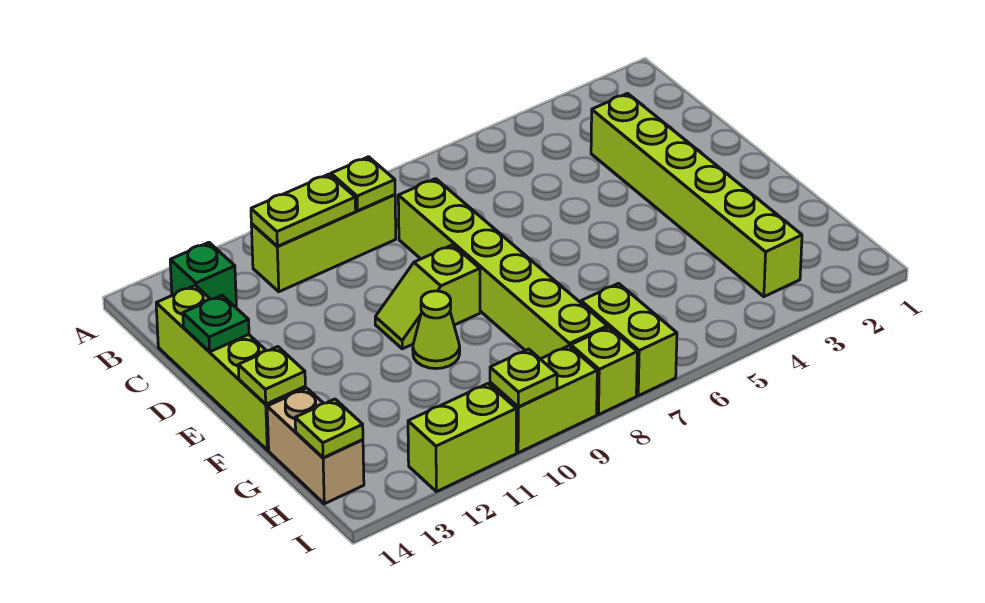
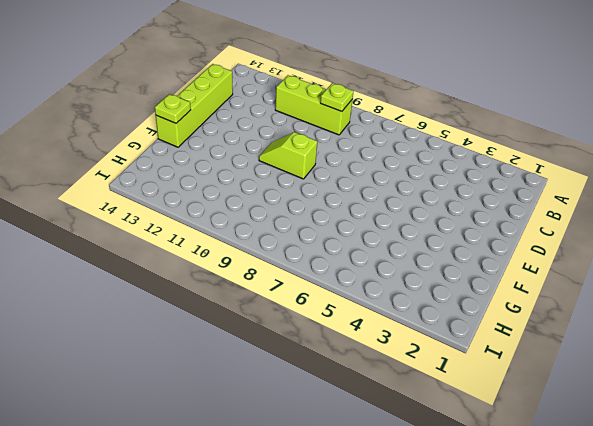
none -> green brick B13 level 1
none -> lime brick C3:H3 level 1
none -> lime brick C8:H8 level 1

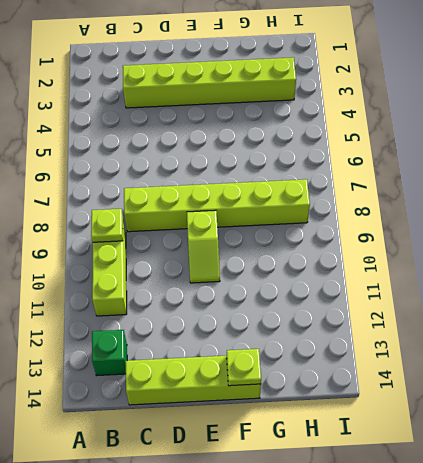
none -> lime cone F10 level 1
none -> tan brick G14:H14 level 1
none -> lime brick H7:I7 level 1

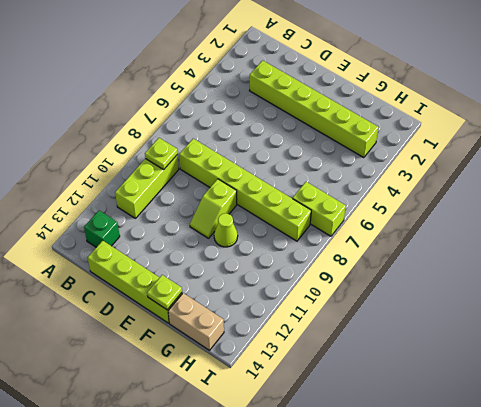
none -> lime brick I8 level 1
none -> lime brick I9:I10 level 1
none -> lime brick I11:I12 level 1

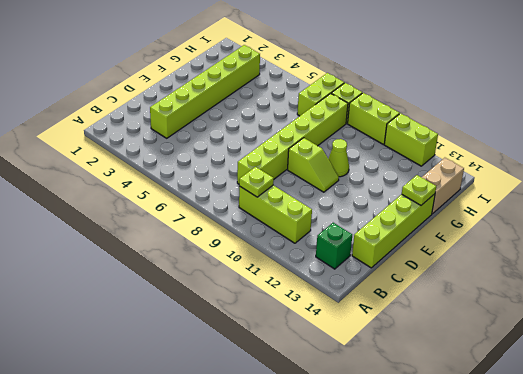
none -> lime plate B10:B11 level 2
none -> green plate D14 level 2
none -> lime plate H14 level 2

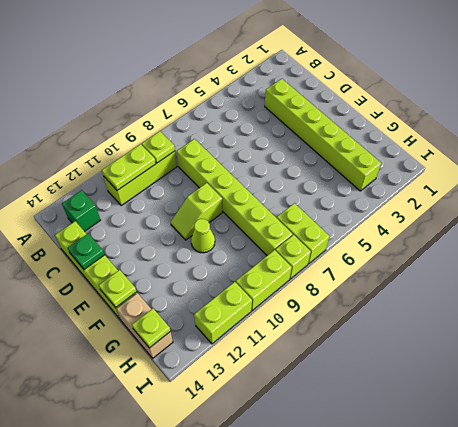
none -> lime plate I10 level 2

